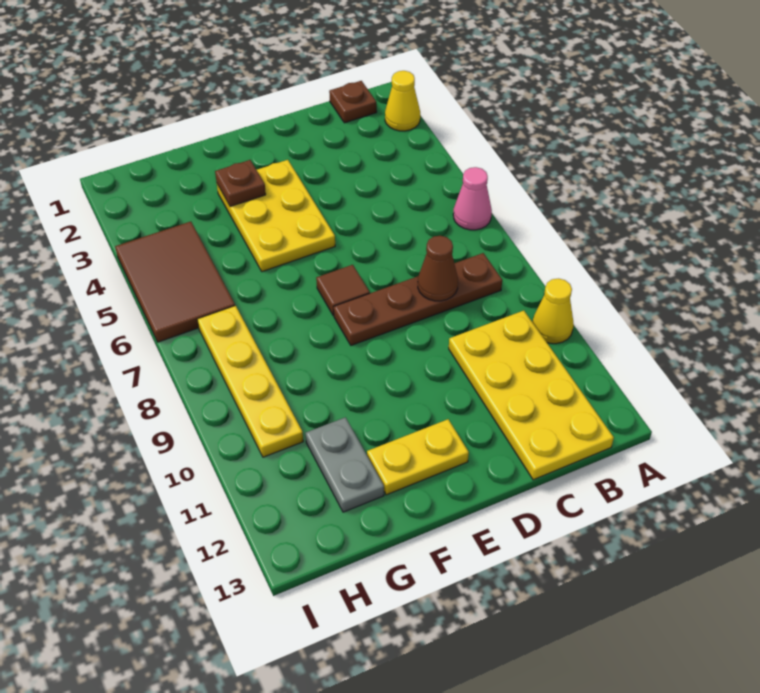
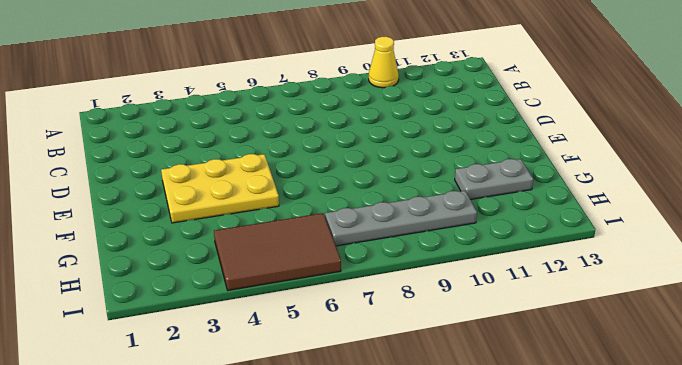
grey plate H7:H10 level 1 -> yellow plate H7:H10 level 1
none -> yellow cone A2 level 1
none -> pink cone A6 level 1
none -> brown plate B1 level 1

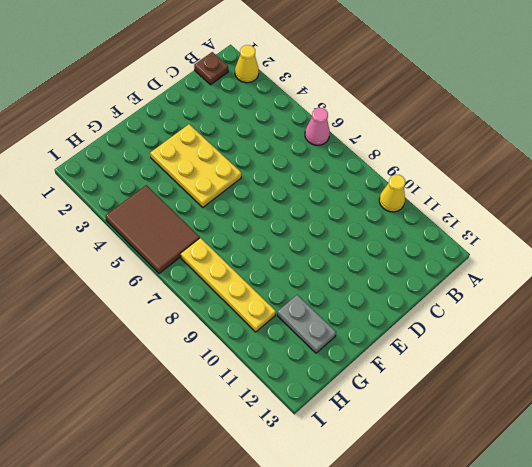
none -> brown plate B8:E8 level 1
none -> yellow plate B10:C13 level 1
none -> brown tile E7 level 1

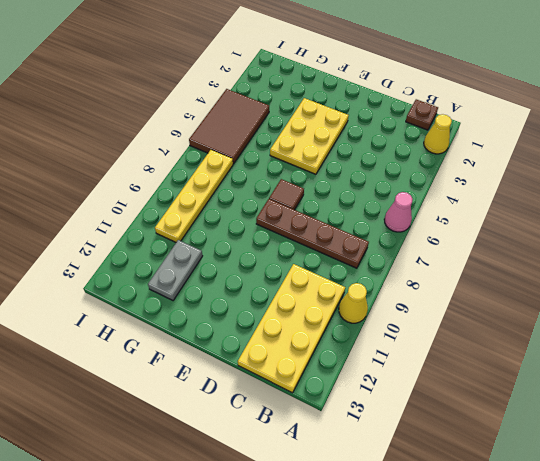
none -> yellow plate E12:F12 level 1
none -> brown cone C8 level 2
none -> brown plate F3 level 2

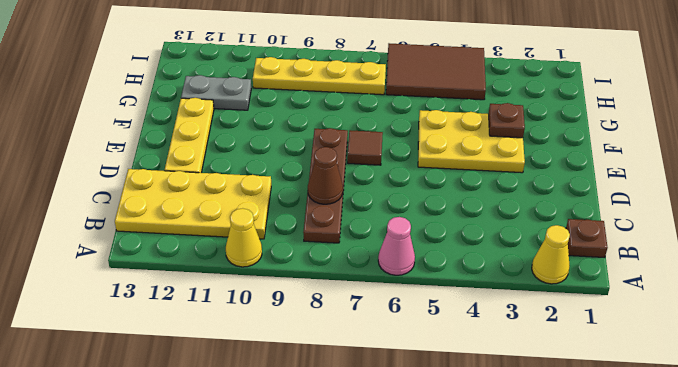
yellow plate D12:F12 level 1 -> yellow plate E12:F12 level 1

